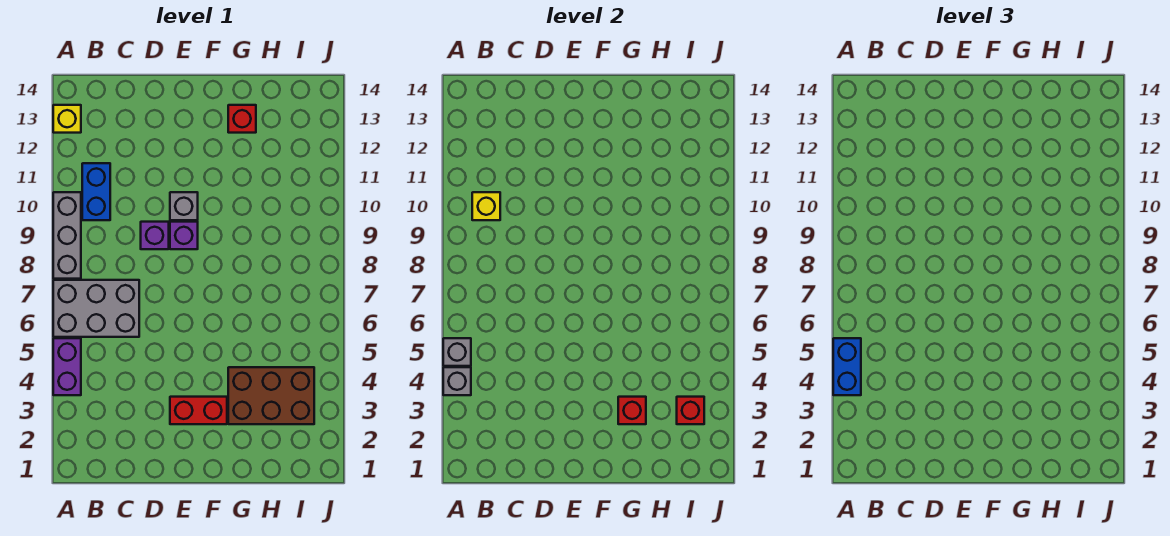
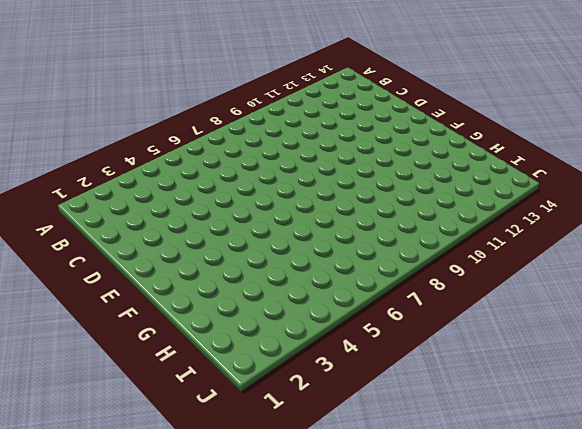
none -> purple brick A4:A5 level 1
none -> grey brick A6:C7 level 1
none -> grey brick A8:A10 level 1

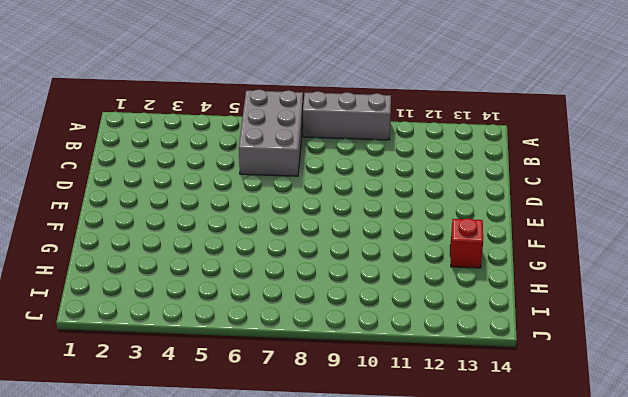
none -> purple brick A4:A5 level 1
none -> yellow brick A13 level 1
none -> blue brick B10:B11 level 1

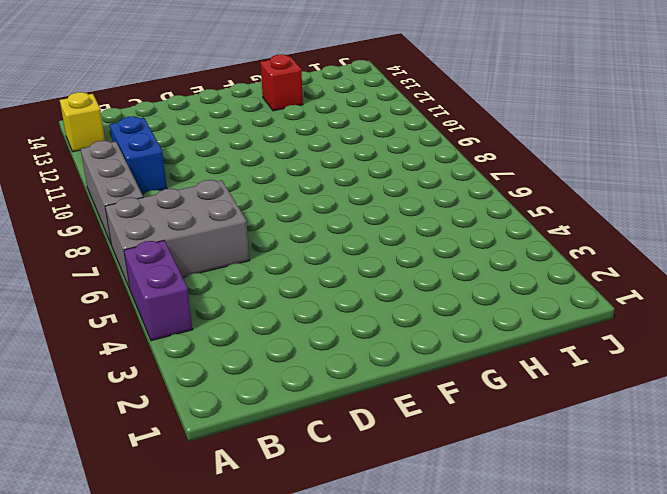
none -> purple brick D9 level 1
none -> red brick E3:F3 level 1
none -> purple brick E9 level 1

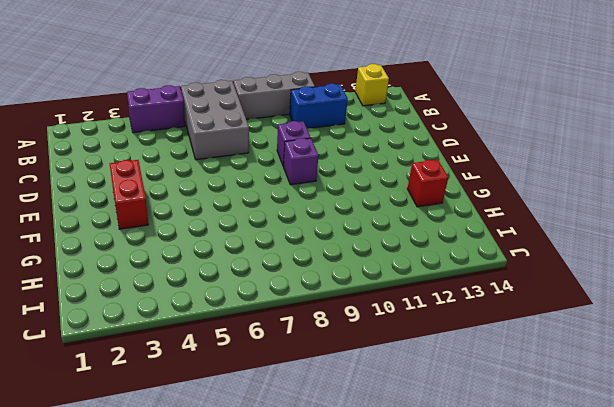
none -> grey brick E10 level 1
none -> brown brick G3:I4 level 1
none -> grey brick A4 level 2

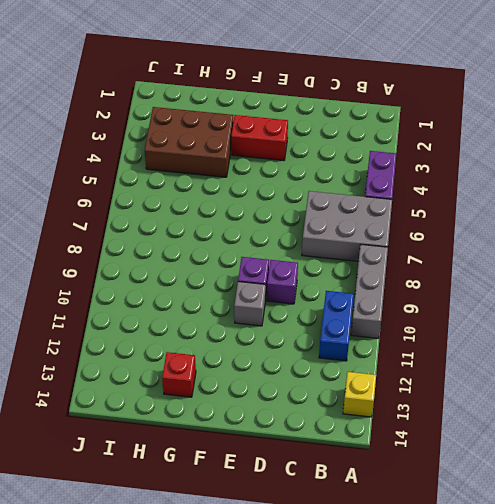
none -> grey brick A4 level 2
none -> grey brick A5 level 2
none -> yellow brick B10 level 2

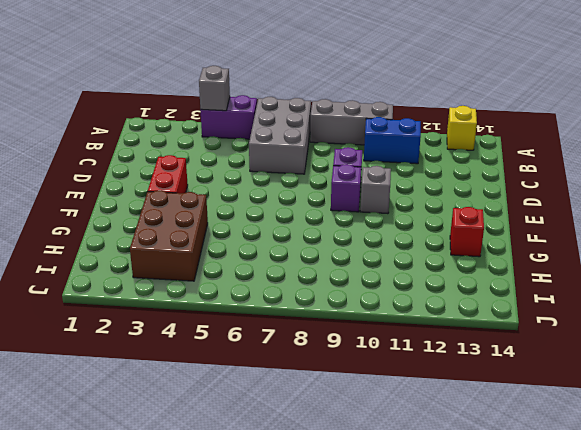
none -> grey brick A5 level 2
none -> yellow brick B10 level 2
none -> red brick G3 level 2

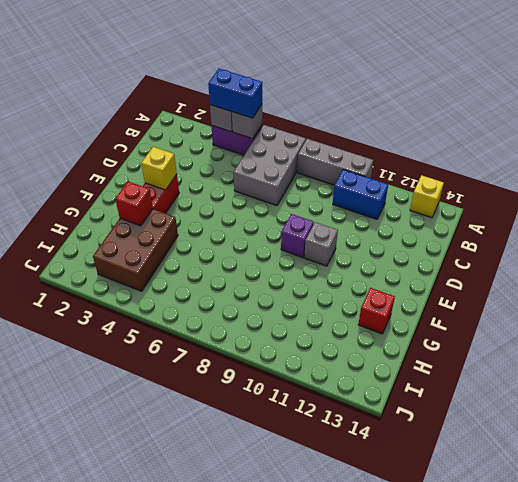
yellow brick E3 level 2 -> yellow brick B10 level 2
none -> purple brick D9 level 1
none -> red brick I3 level 2

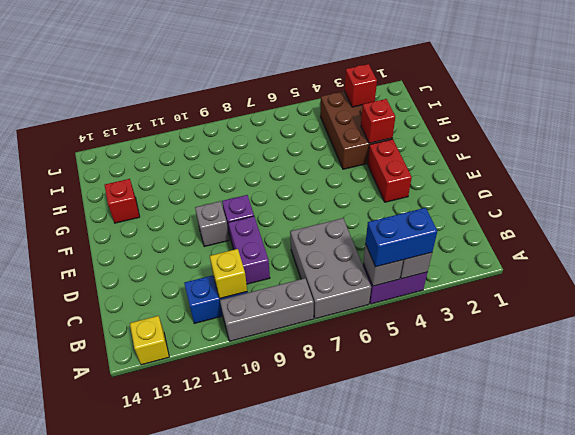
purple brick C9:D9 level 1 -> purple brick D9 level 1

